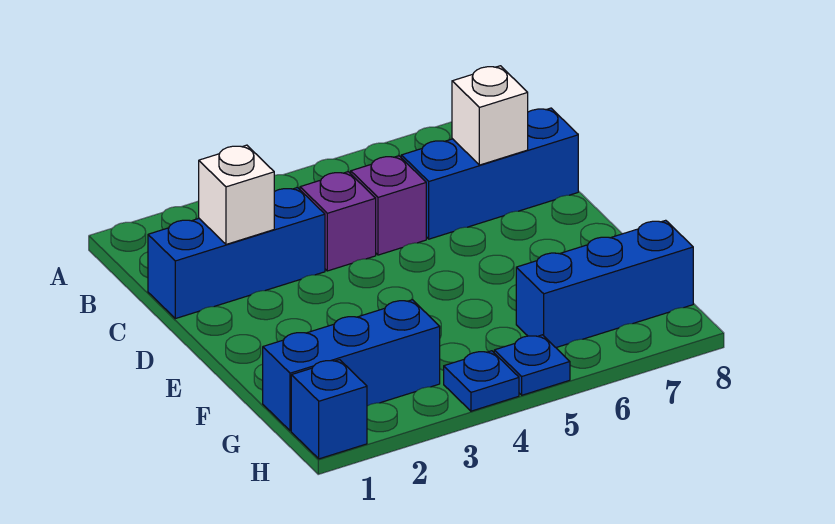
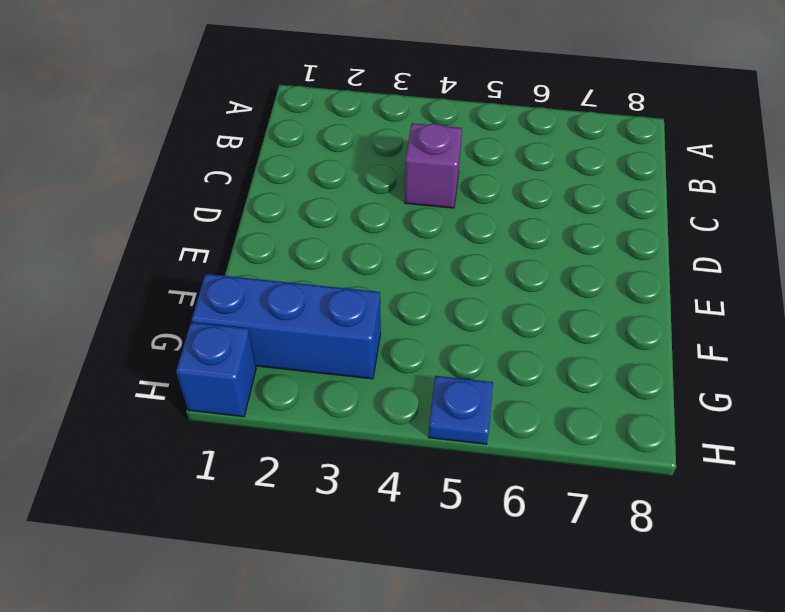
none -> blue brick C1:C3 level 1
none -> purple brick C5 level 1

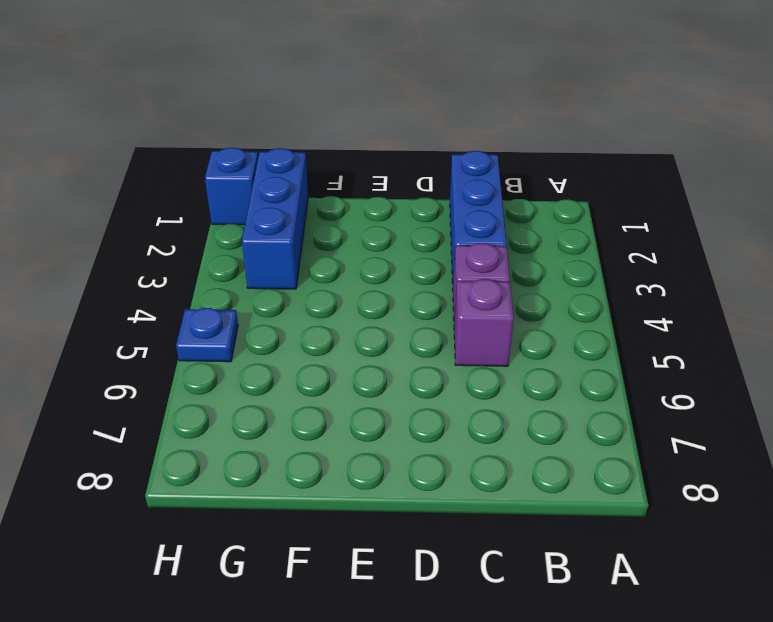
none -> blue brick C6:C8 level 1
none -> blue brick G6:G8 level 1

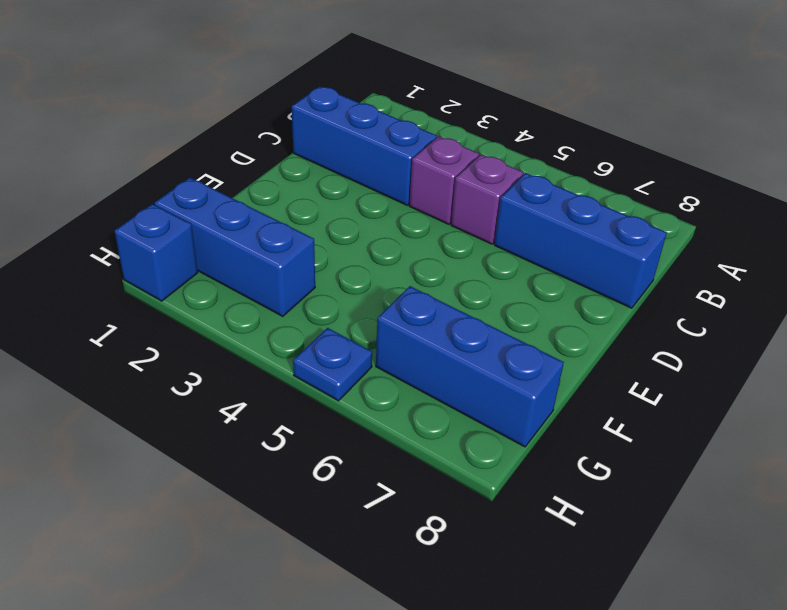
none -> blue plate H4 level 1
none -> white brick C2 level 2

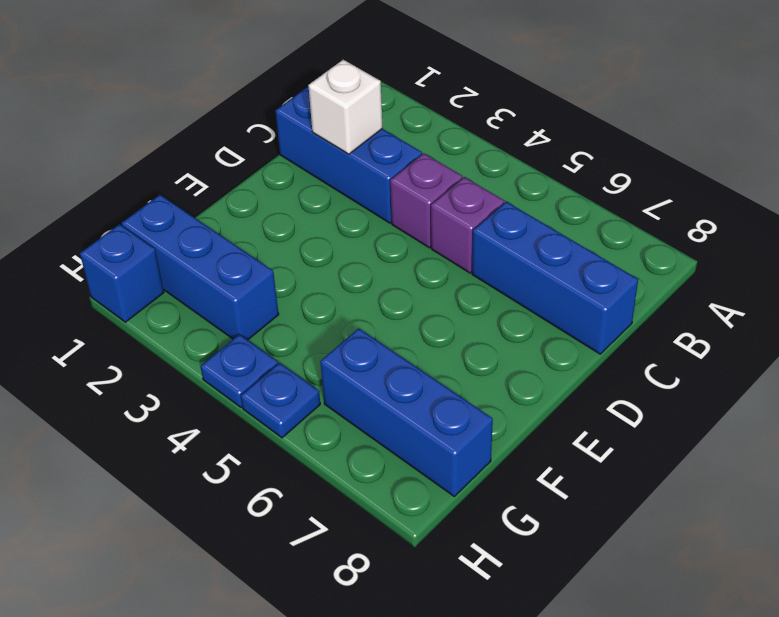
none -> white brick C7 level 2

